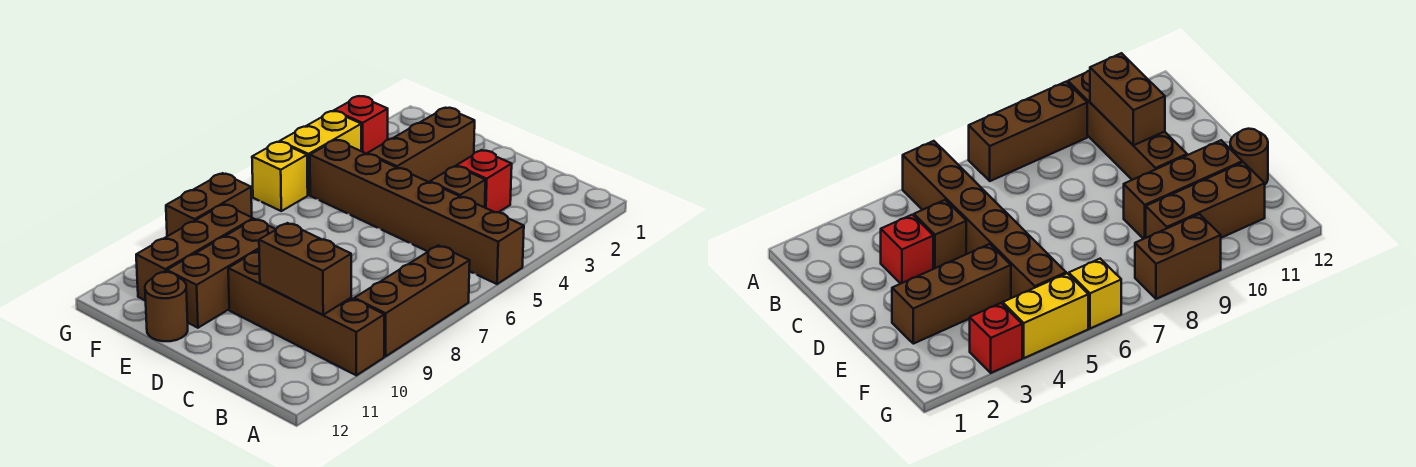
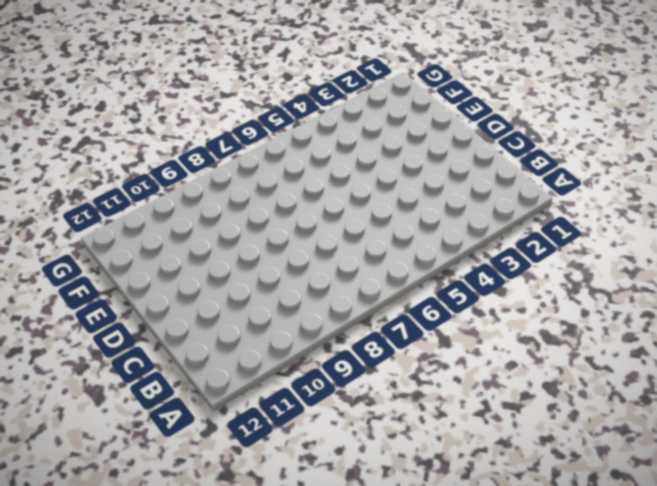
none -> brown brick A5:F5 level 1
none -> brown brick A7:A9 level 1
none -> brown brick A10:D10 level 1

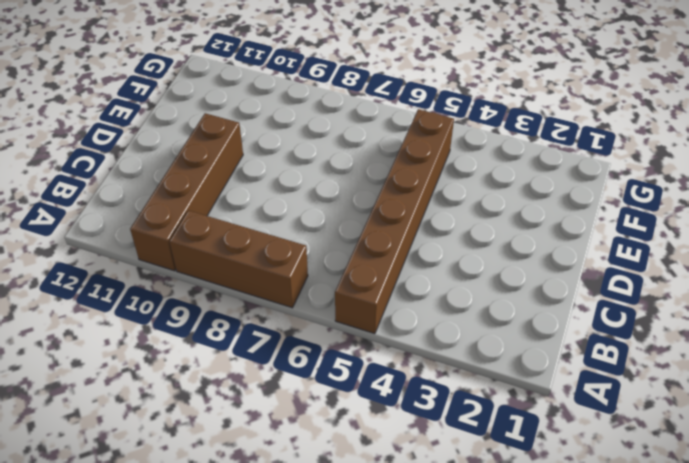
none -> red brick C3 level 1
none -> brown brick C4 level 1
none -> brown brick E2:E4 level 1

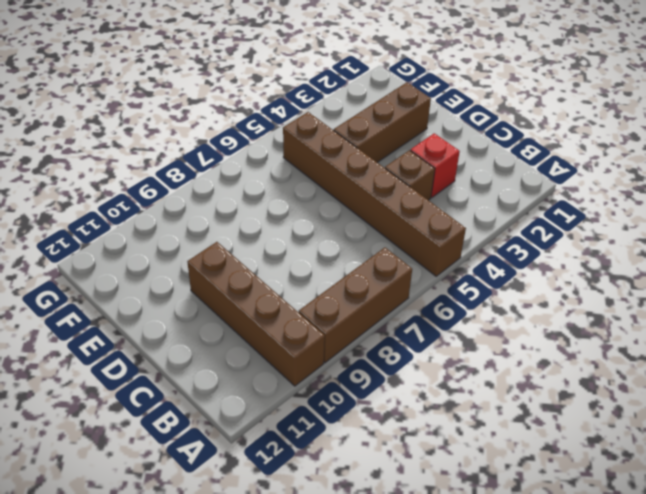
none -> brown brick E9:E11 level 1
none -> brown round brick E12 level 1
none -> brown brick F9:F11 level 1

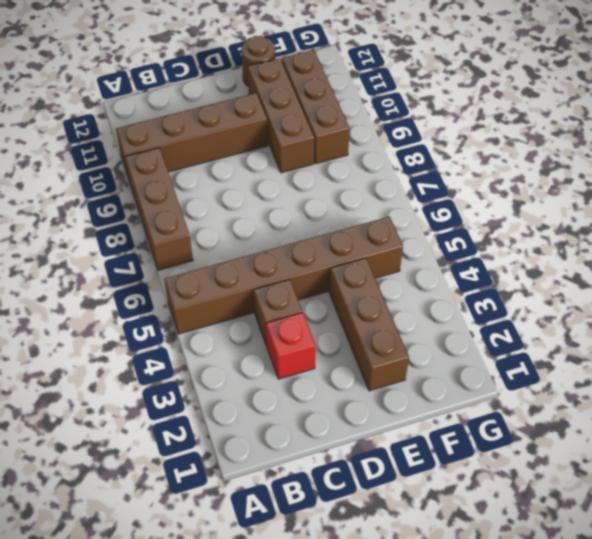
none -> red brick G3 level 1
none -> yellow brick G4:G5 level 1
none -> yellow brick G6 level 1

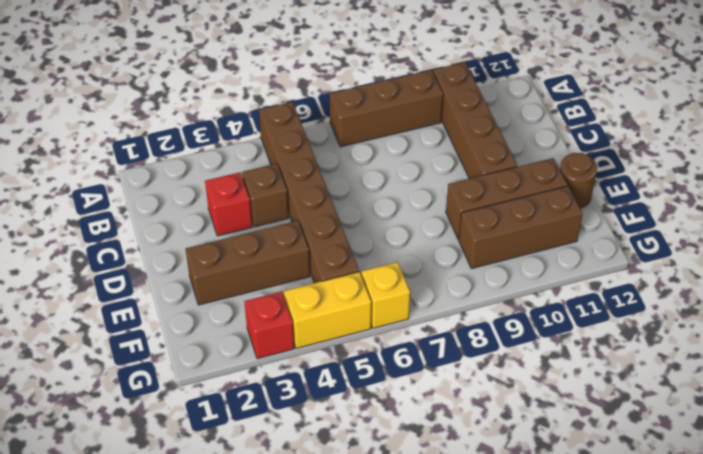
none -> brown brick G8:G9 level 1
none -> brown brick B10:C10 level 2

